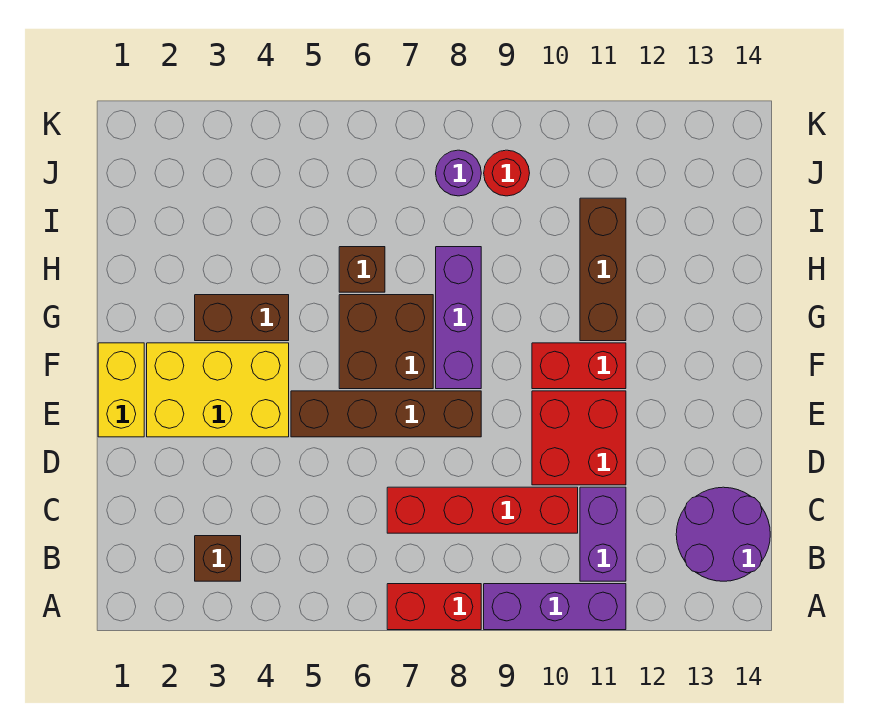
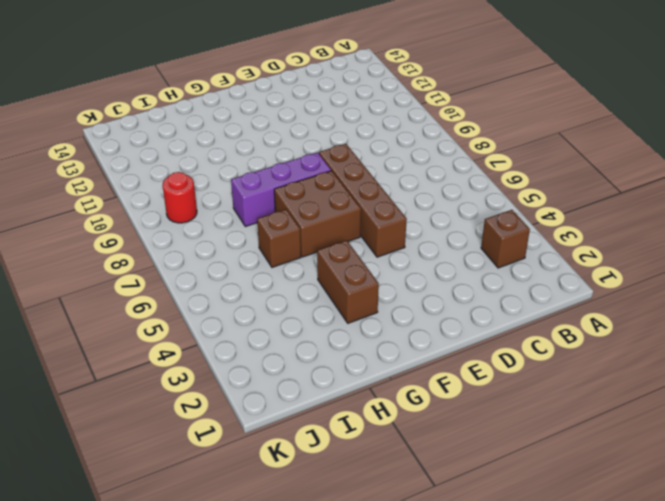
none -> red brick A7:A8 level 1
none -> purple brick A9:A11 level 1
none -> purple brick B11:C11 level 1

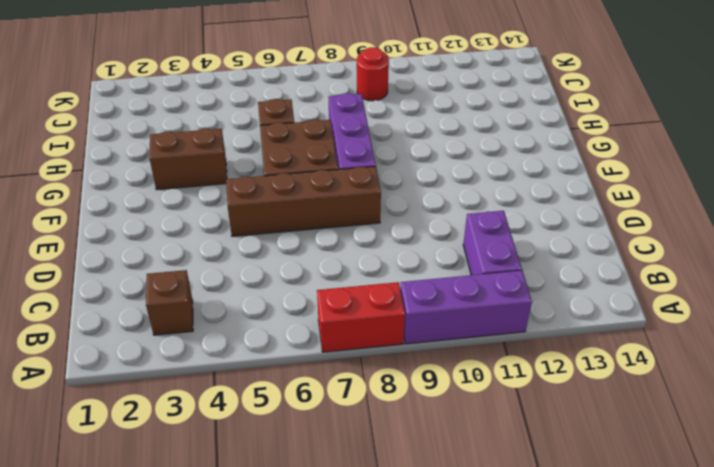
none -> purple round brick B13:C14 level 1
none -> red brick C7:C10 level 1
none -> red brick D10:E11 level 1

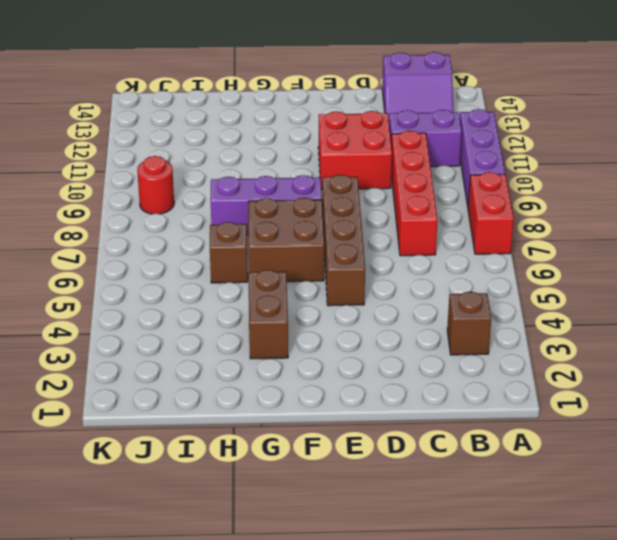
purple slope B13:C14 level 1 top 14 -> purple round brick B13:C14 level 1
none -> yellow brick E1:F1 level 1
none -> yellow brick E2:F4 level 1
none -> red brick F10:F11 level 1

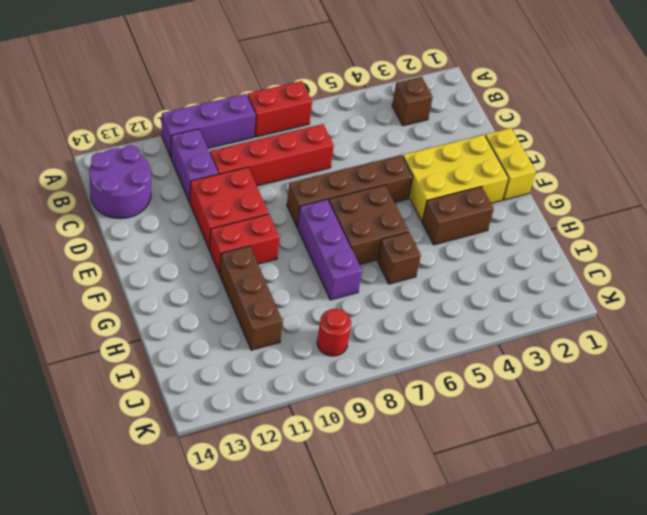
none -> purple round brick J8 level 1

